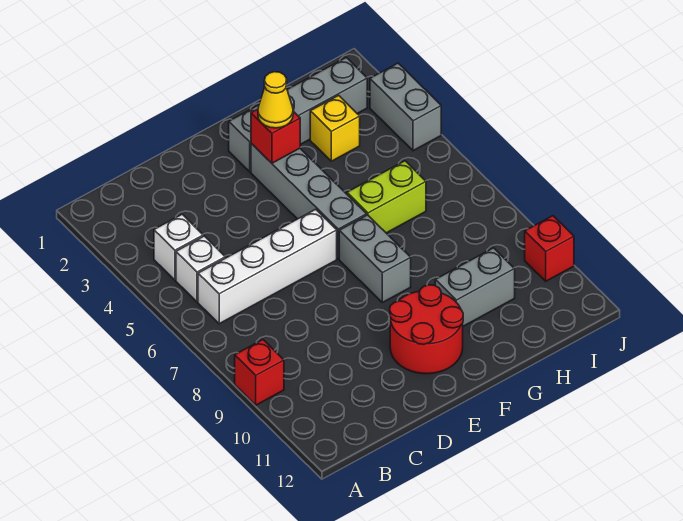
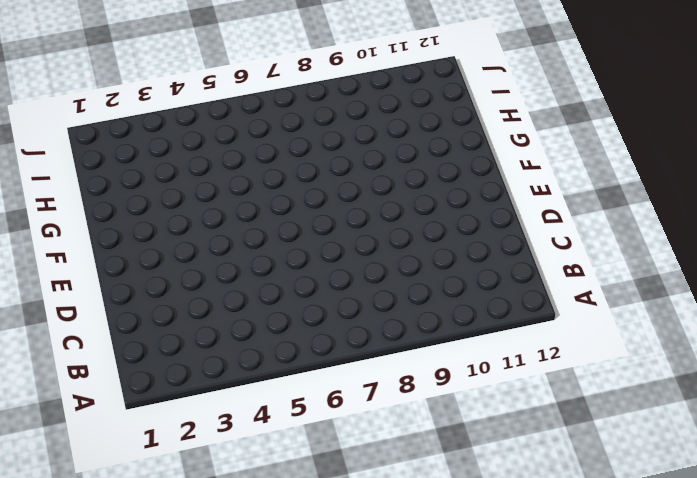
none -> red brick A9 level 1
none -> white brick B4 level 1
none -> white brick B5 level 1

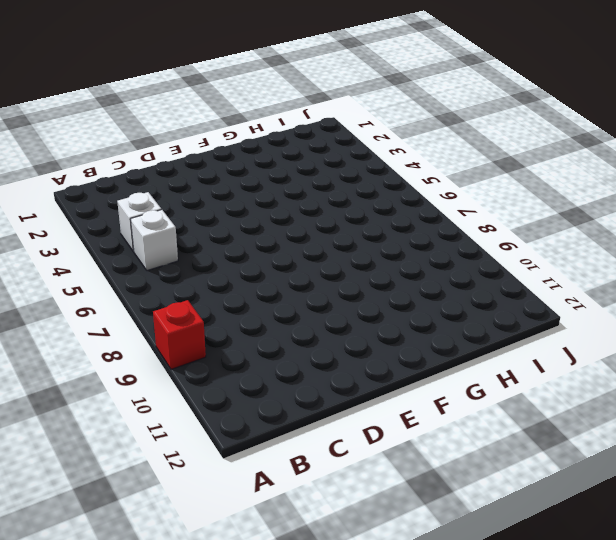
none -> white brick B6:E6 level 1
none -> red round brick E10:F11 level 1
none -> grey brick F2:I2 level 1

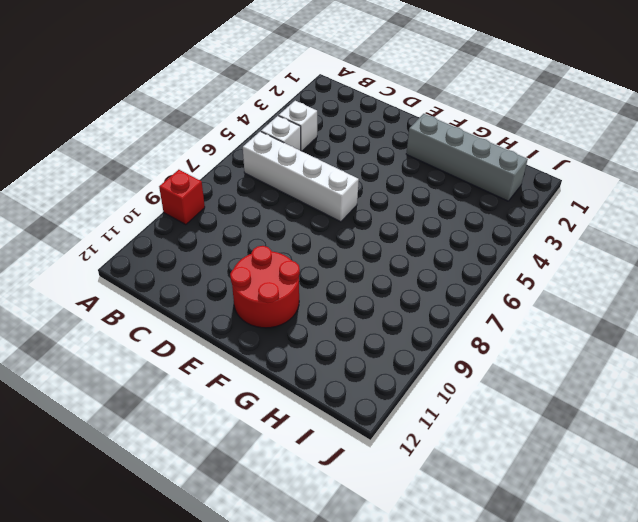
none -> grey brick F3:F6 level 1
none -> grey brick F7:F8 level 1
none -> lime brick G6:H6 level 1

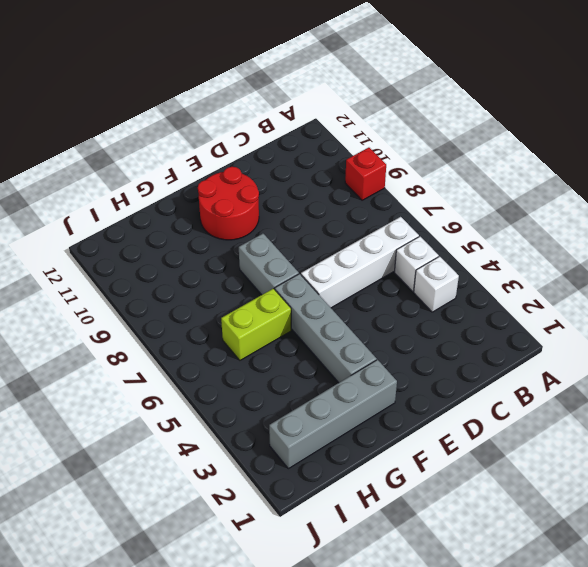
none -> grey brick G10:H10 level 1
none -> yellow brick H3 level 1
none -> grey brick J3:J4 level 1

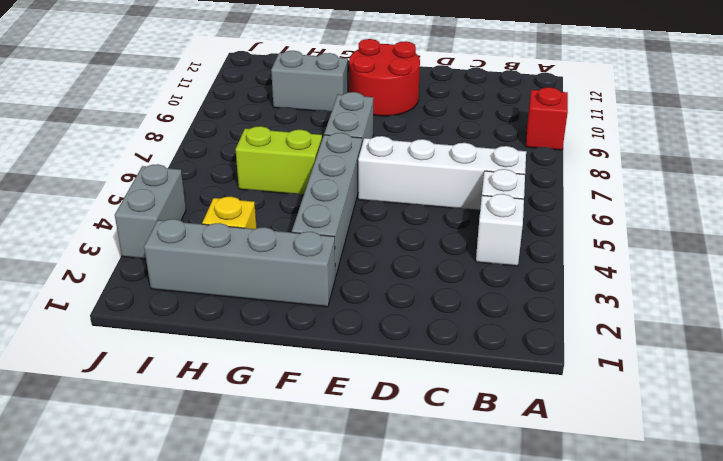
none -> red brick J10 level 1
none -> red brick F3 level 2
none -> yellow cone F3 level 3

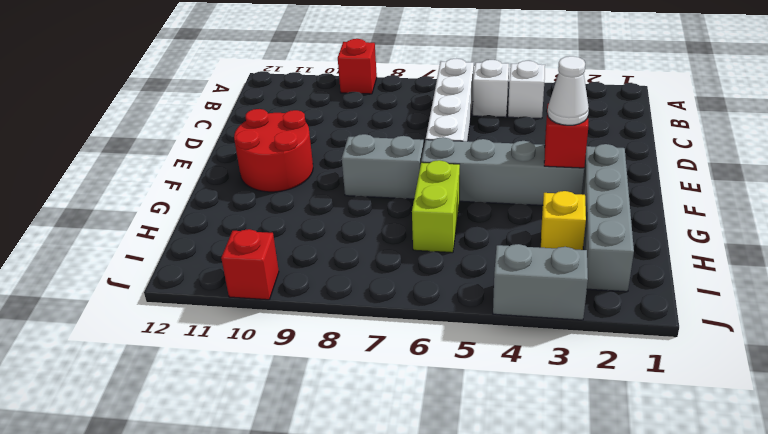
white cone F3 level 3 -> yellow cone F3 level 3
none -> grey brick G10:H10 level 1

